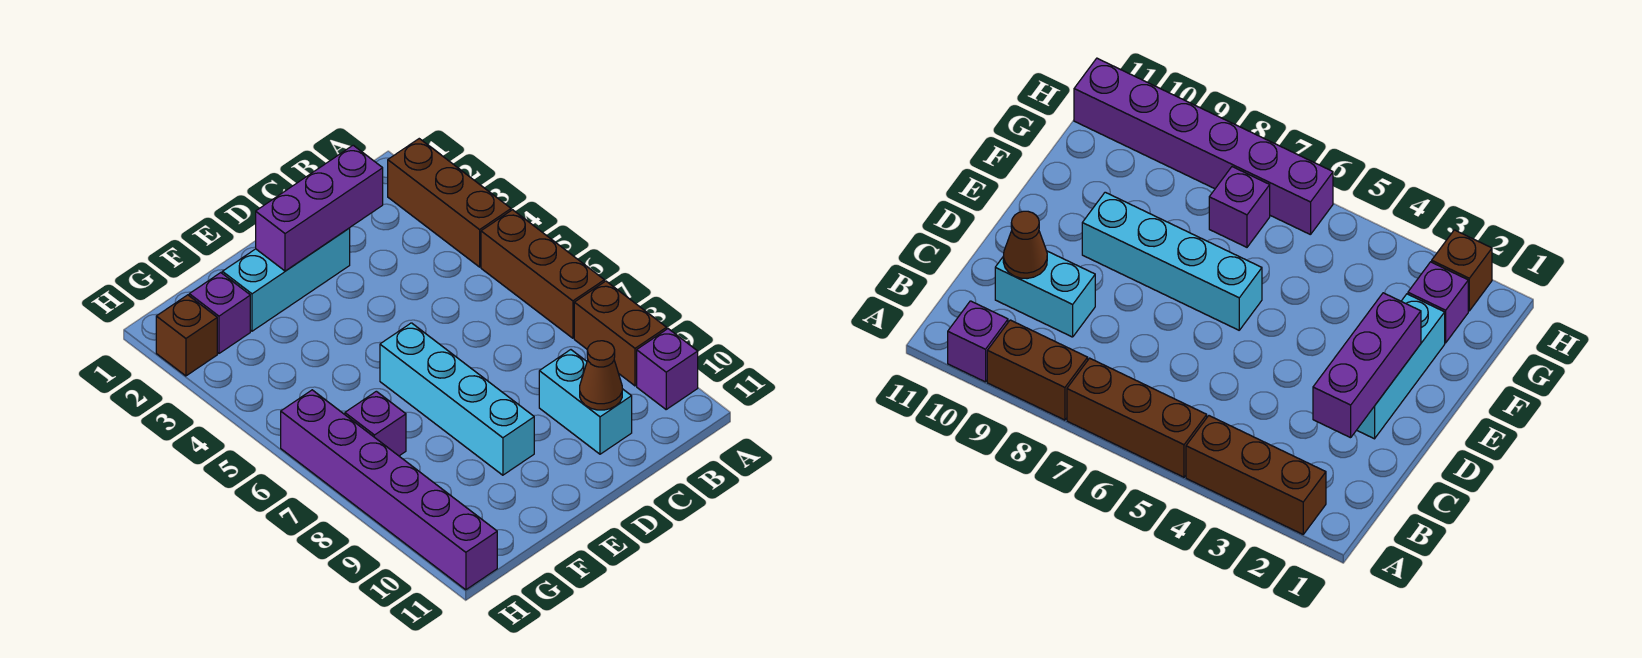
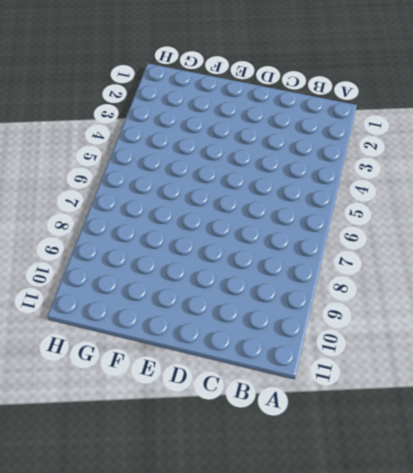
none -> brown brick A2:A4 level 1
none -> brown brick A5:A7 level 1
none -> brown brick A8:A9 level 1

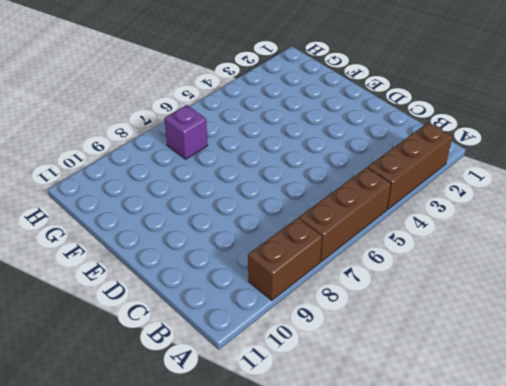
none -> purple brick A10 level 1
none -> cyan brick C9:C10 level 1
none -> cyan brick D2:F2 level 1

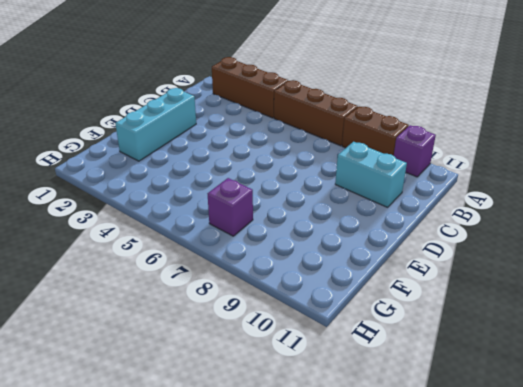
none -> cyan brick E6:E9 level 1
none -> purple brick G2 level 1
none -> brown brick H2 level 1

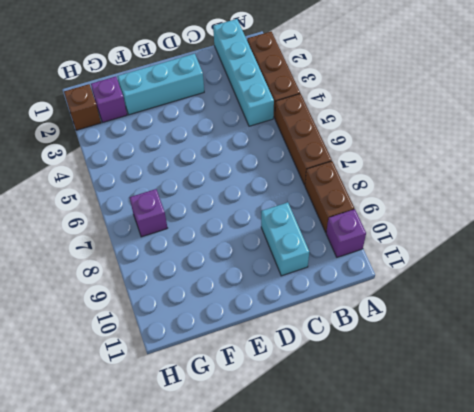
cyan brick B1:B4 level 1 -> cyan brick E6:E9 level 1
none -> purple brick H6:H11 level 1
none -> purple brick C2:E2 level 2
none -> brown cone C10 level 2

